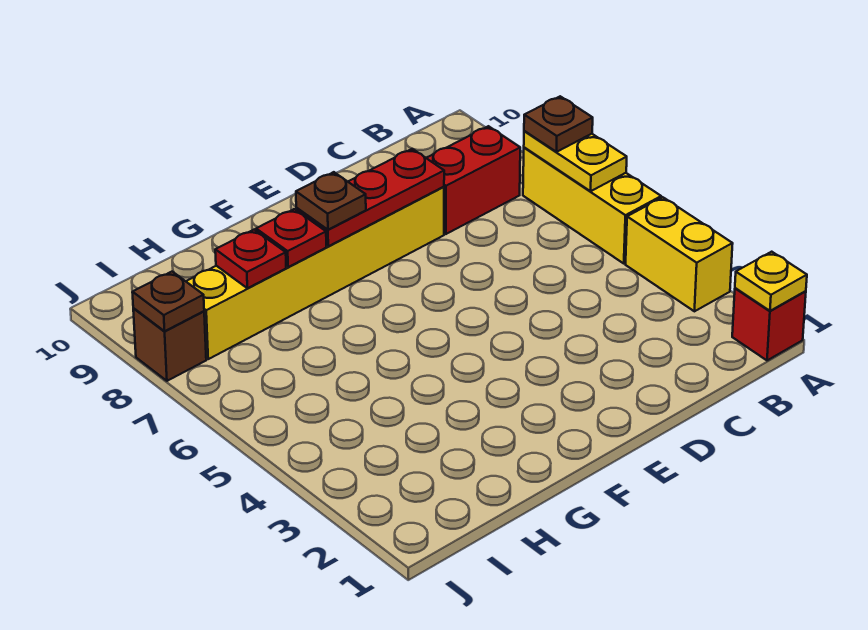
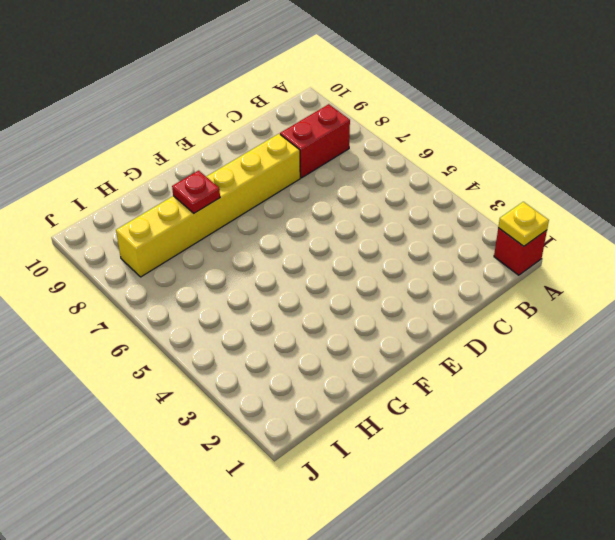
none -> yellow brick A3:A4 level 1
none -> yellow brick A5:A7 level 1
none -> brown brick J8 level 1

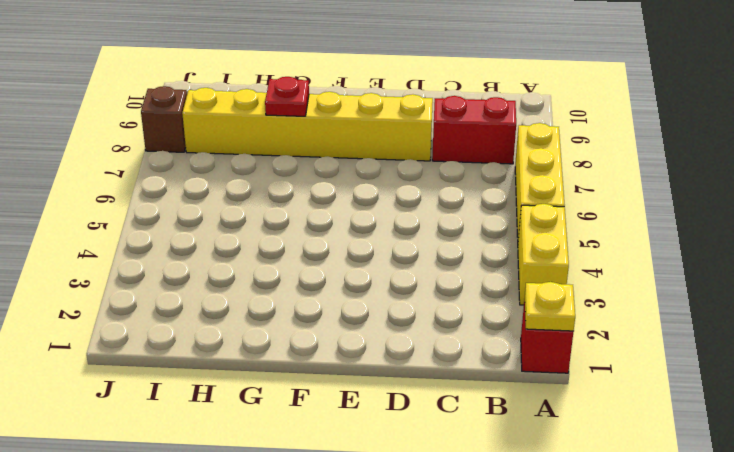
none -> yellow plate A6:A7 level 2
none -> red plate D8:F8 level 2
none -> red plate H8 level 2

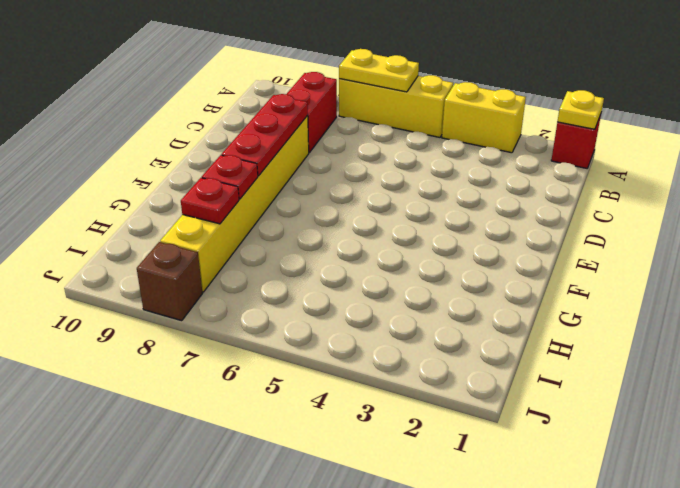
none -> brown plate J8 level 2
none -> brown plate A7 level 3
none -> brown plate F8 level 3

